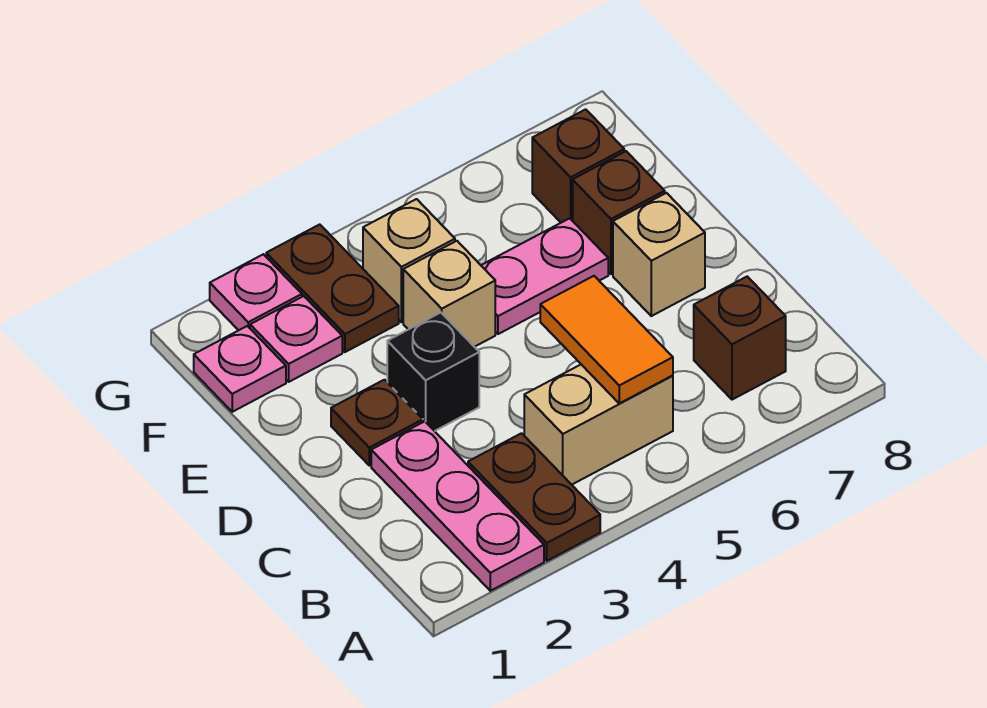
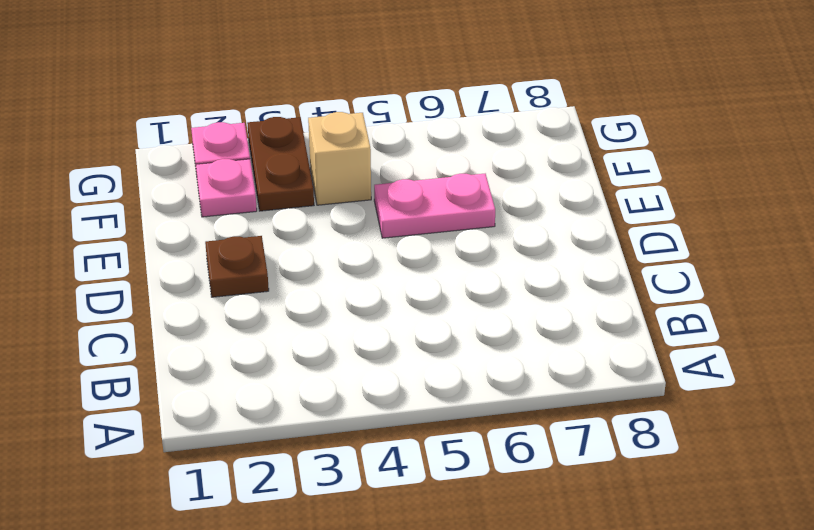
none -> pink plate A2:C2 level 1
none -> brown plate A3:B3 level 1
none -> tan brick B4:B5 level 1

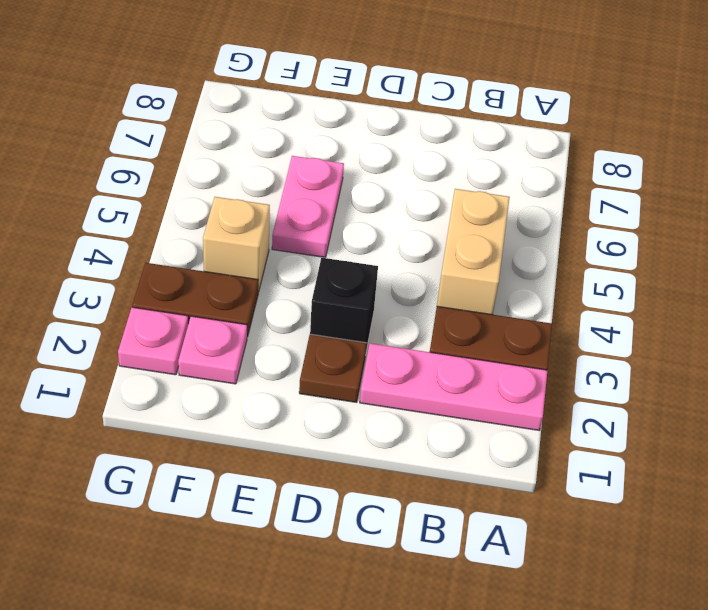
none -> brown brick B7 level 1
none -> tan brick D7 level 1
none -> tan brick E4 level 1

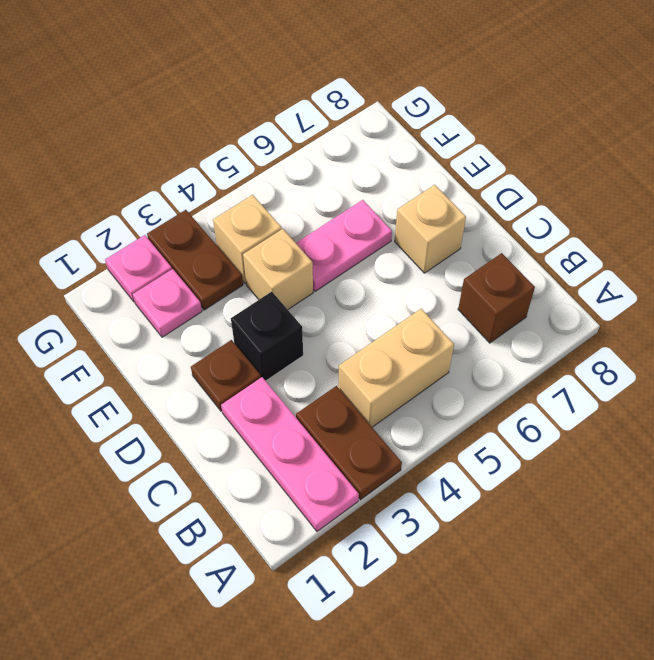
none -> brown brick E7 level 1
none -> pink plate F1 level 1
none -> brown brick F7 level 1

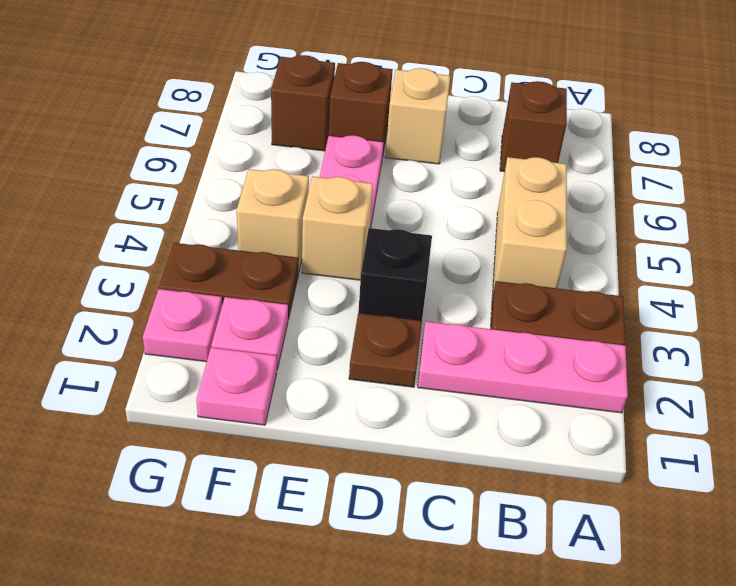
none -> orange tile B5:C5 level 2

